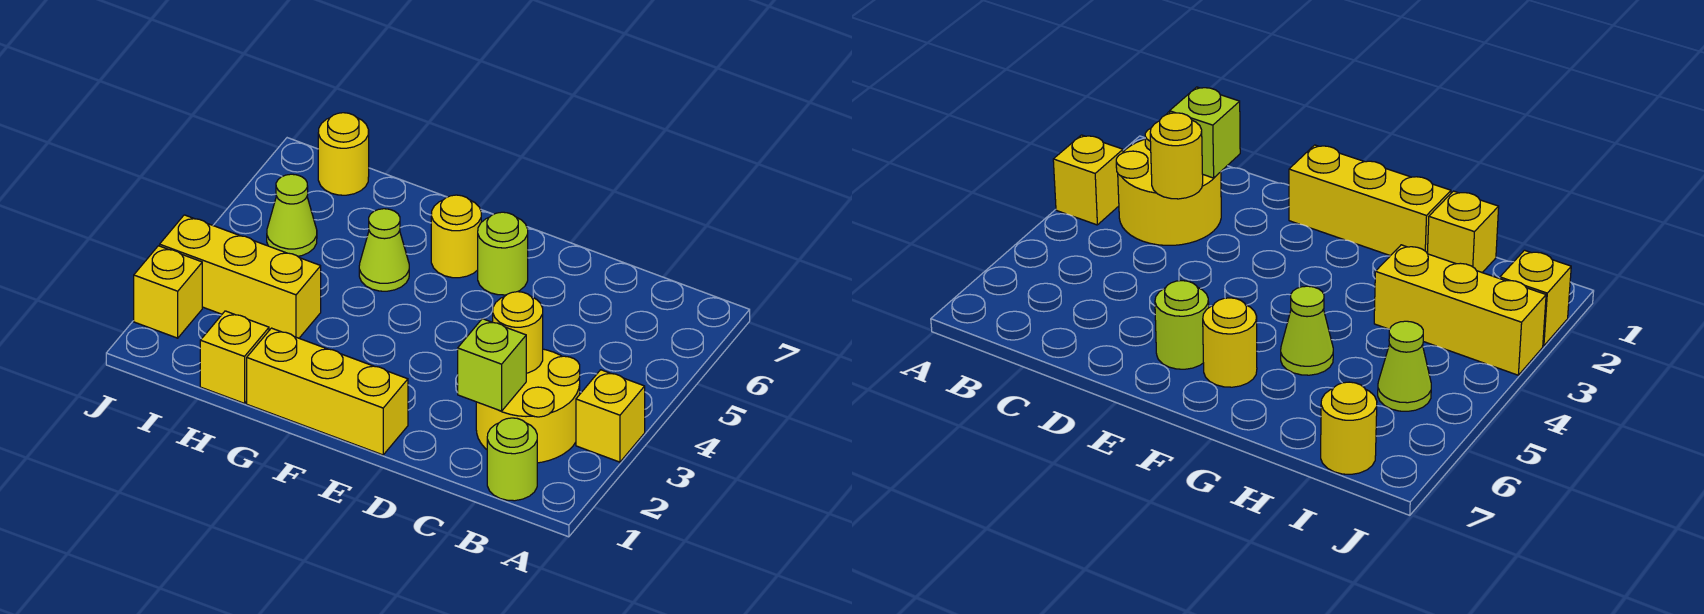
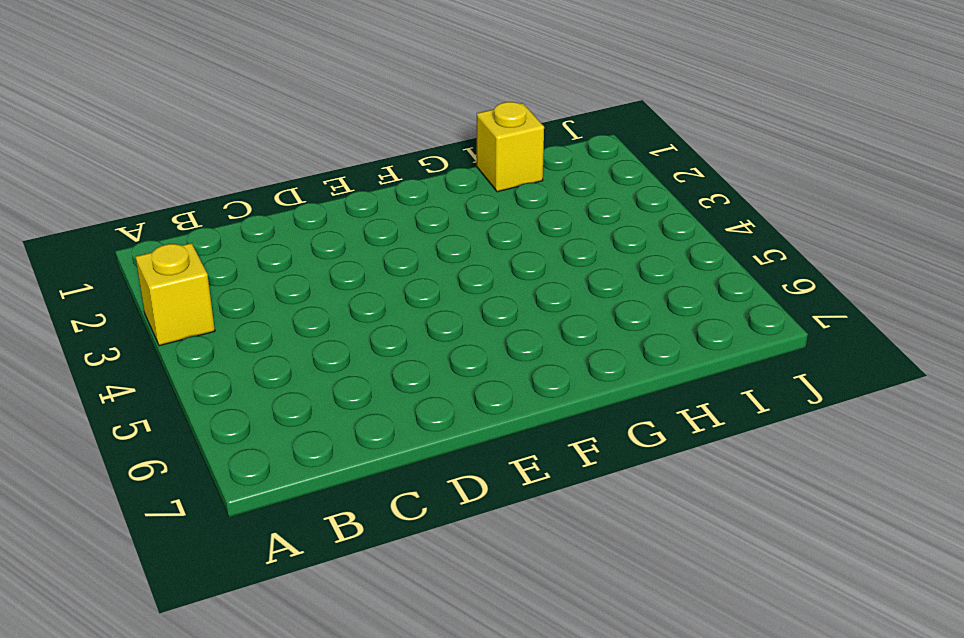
none -> lime round brick B1 level 1
none -> yellow round brick B2:C3 level 1
none -> yellow brick E1:G1 level 1

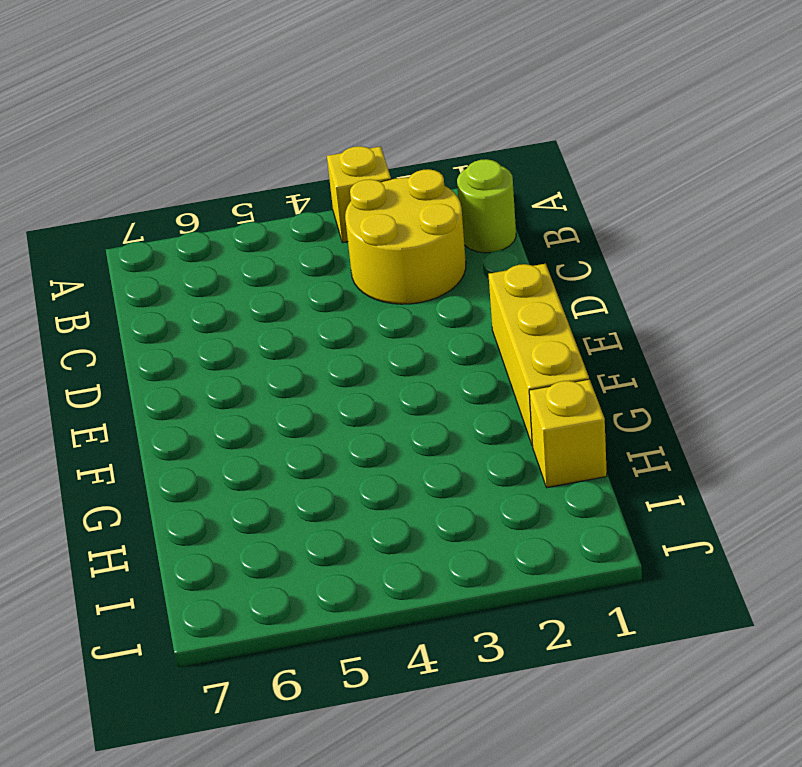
none -> lime round brick E6 level 1
none -> yellow round brick F6 level 1
none -> lime cone G5 level 1

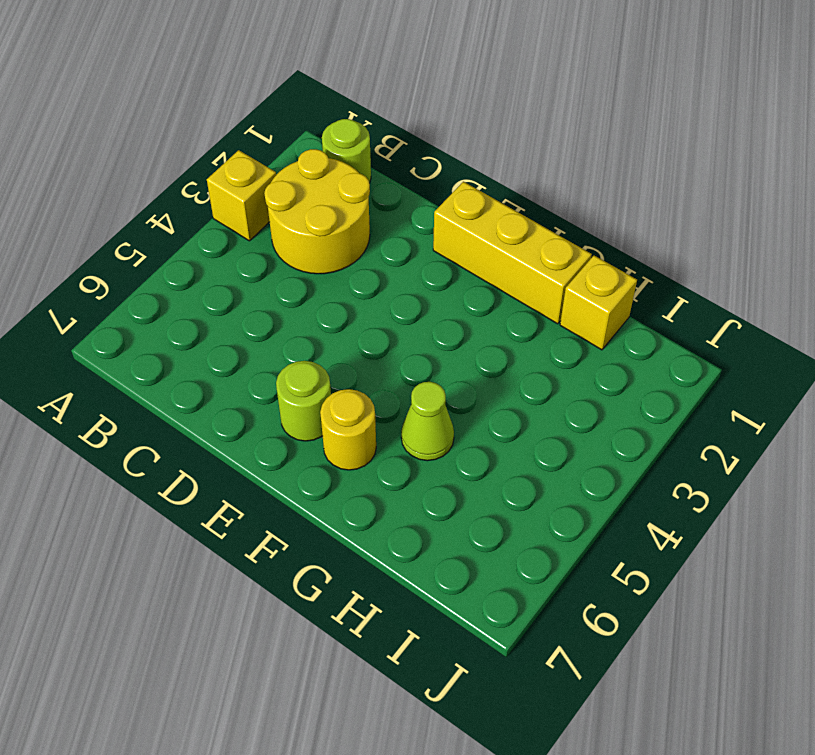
none -> yellow brick H3:J3 level 1
none -> lime cone I5 level 1
none -> yellow round brick I7 level 1

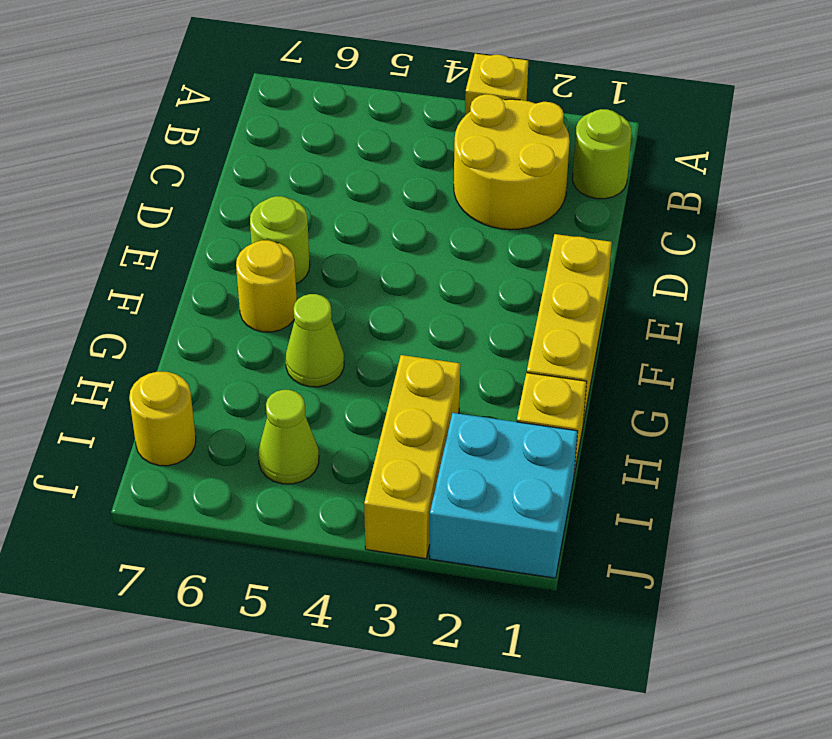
cyan brick I1:J2 level 1 -> yellow brick J2 level 1
none -> lime brick C2 level 2
none -> yellow round brick C3 level 2

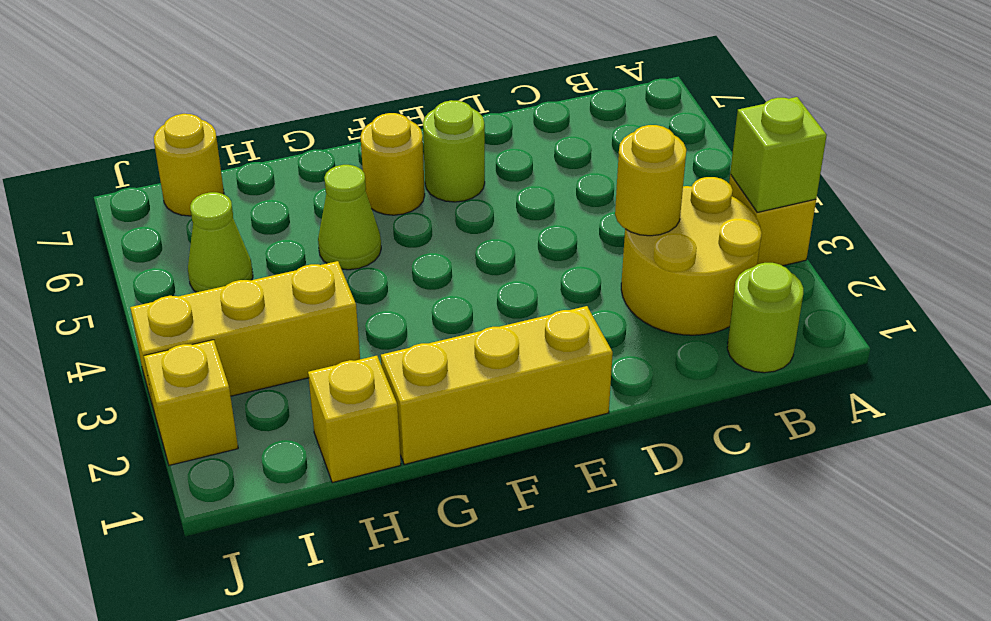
lime brick A3 level 2 -> lime brick C2 level 2

